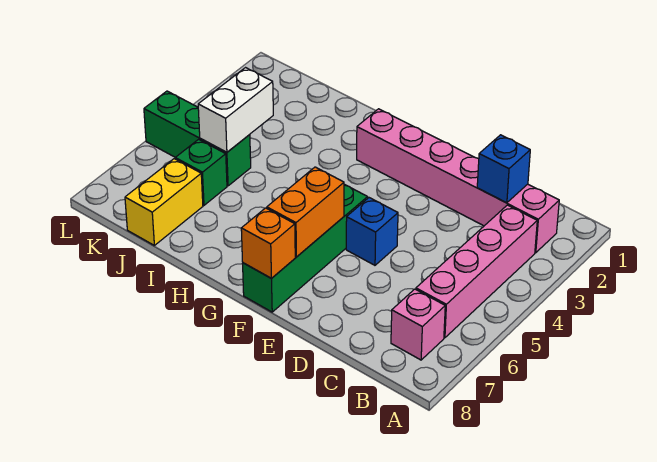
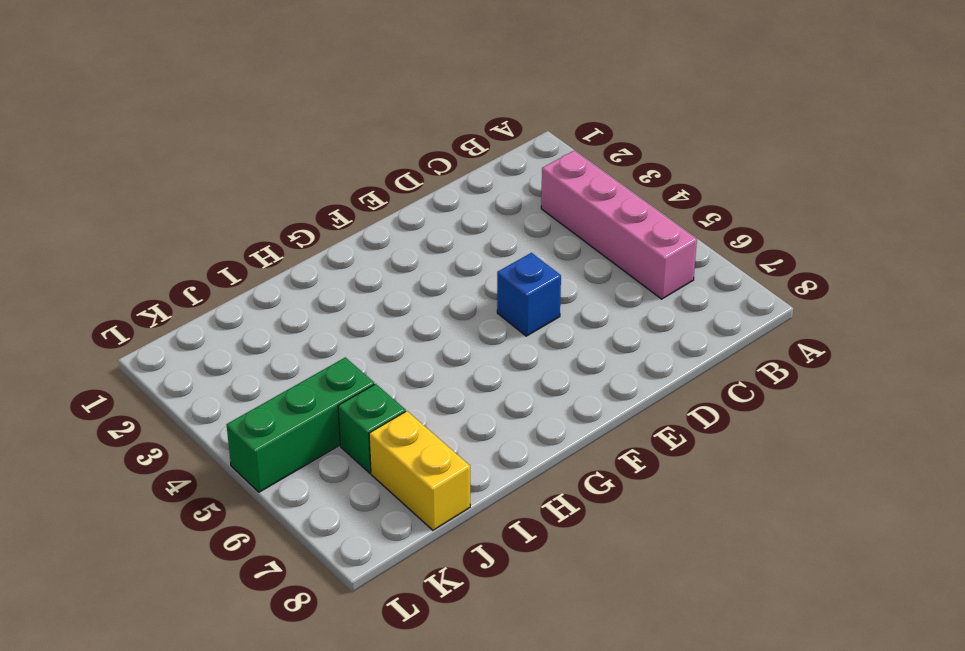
none -> pink brick B2:G2 level 1
none -> pink brick B7 level 1
none -> green brick F5:F8 level 1

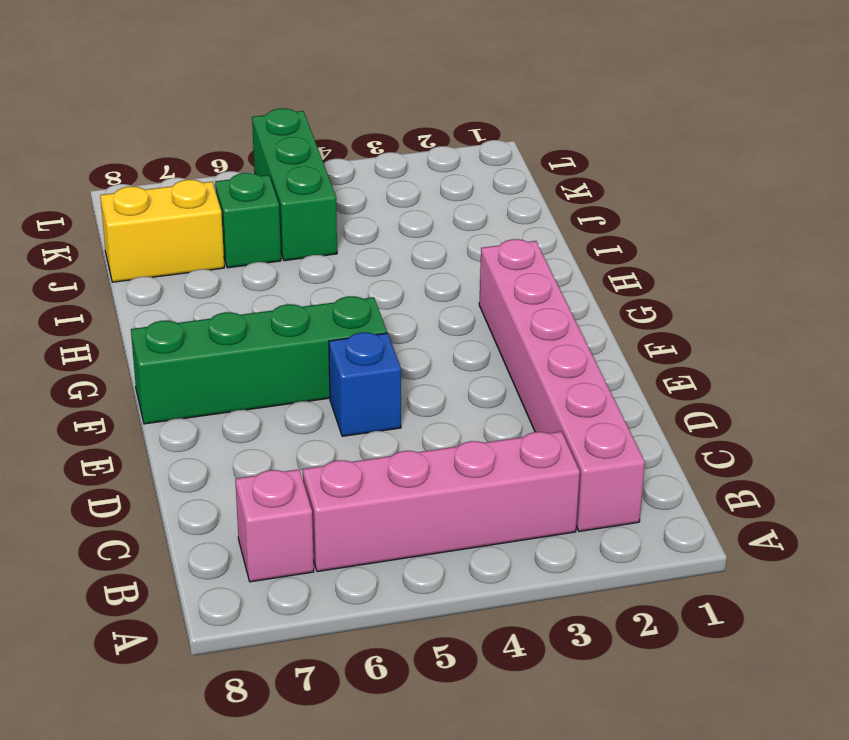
none -> blue brick C2 level 2
none -> orange brick F6:F7 level 2
none -> orange brick F8 level 2

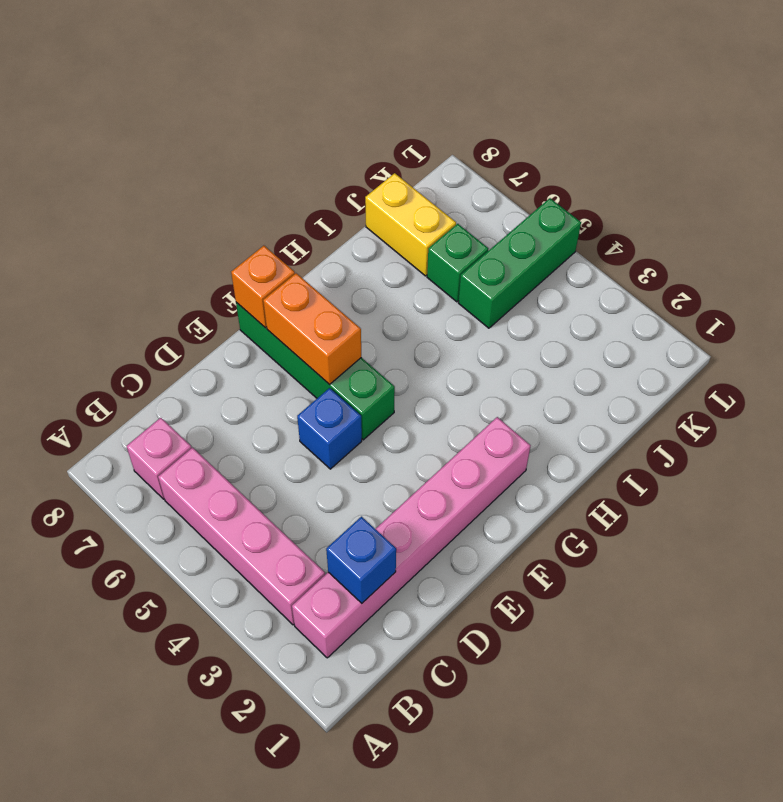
none -> white brick J4:J5 level 2

